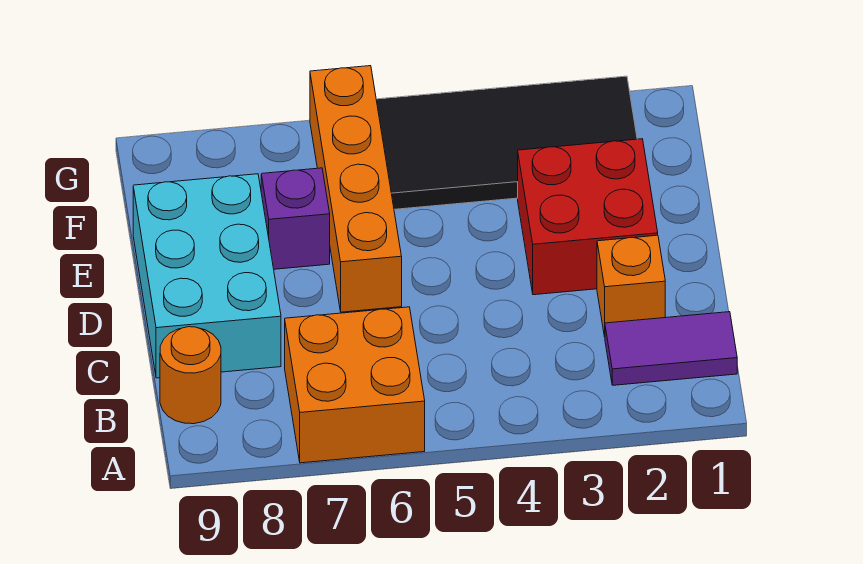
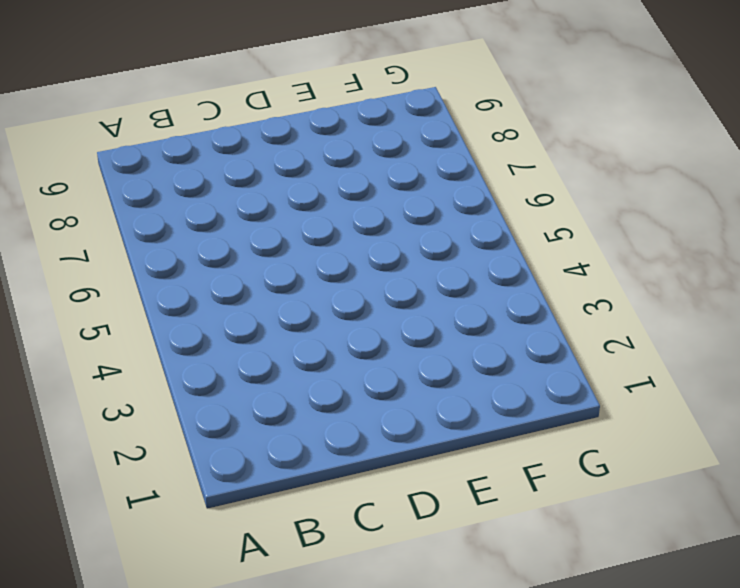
none -> orange brick A6:B7 level 1
none -> purple tile B1:B2 level 1

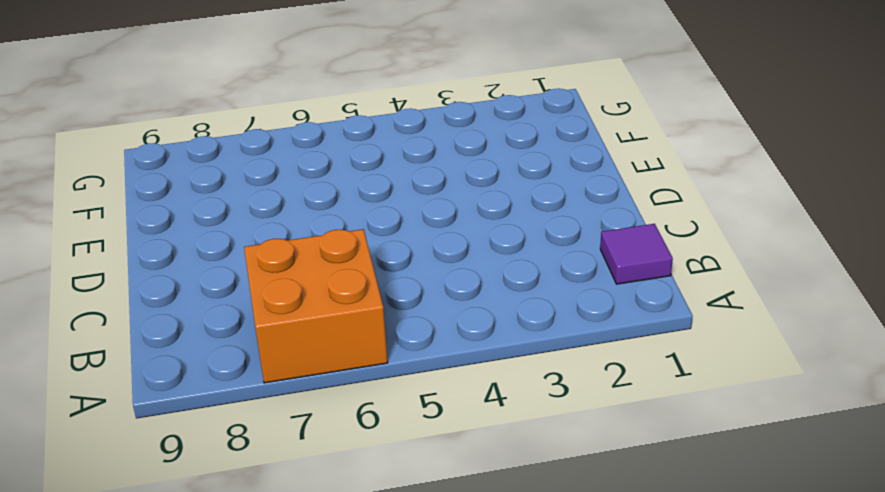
purple tile B1 level 1 -> purple tile B1:B2 level 1
none -> orange round brick B9 level 1
none -> orange brick C2 level 1

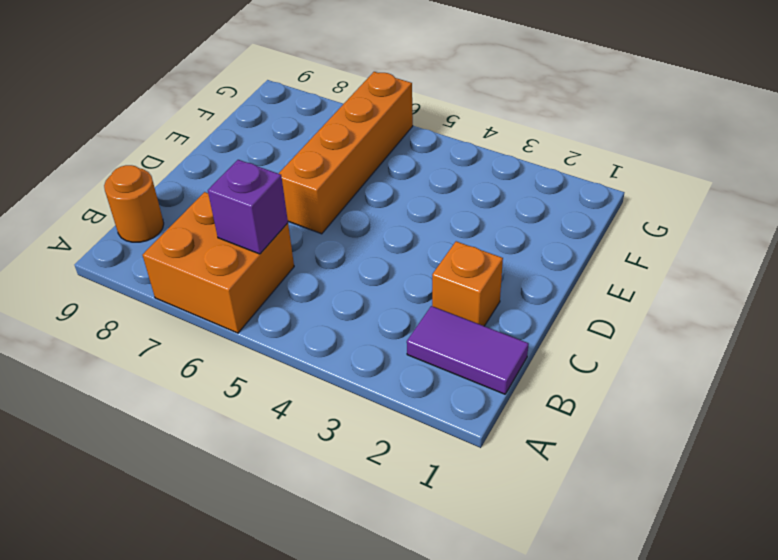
purple brick B6 level 2 -> purple brick E7 level 1
none -> cyan brick C8:E9 level 1
none -> red brick D2:E3 level 1

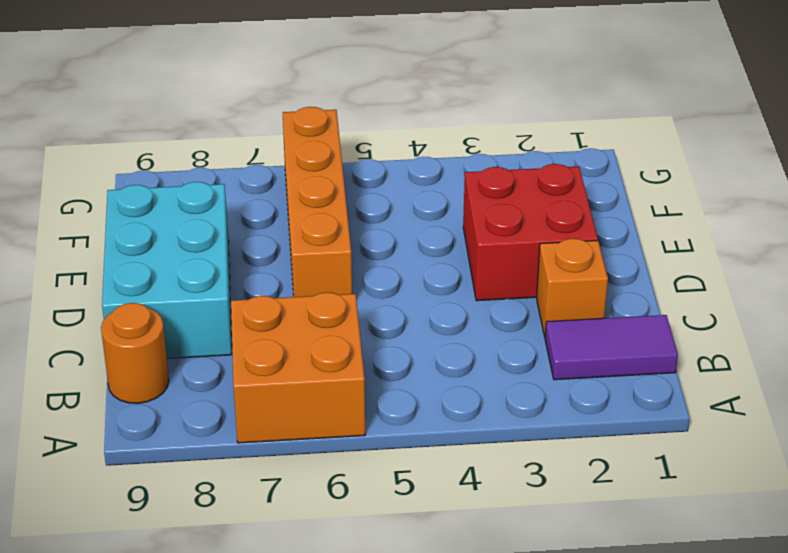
none -> purple brick E7 level 1
none -> black tile F2:G5 level 1

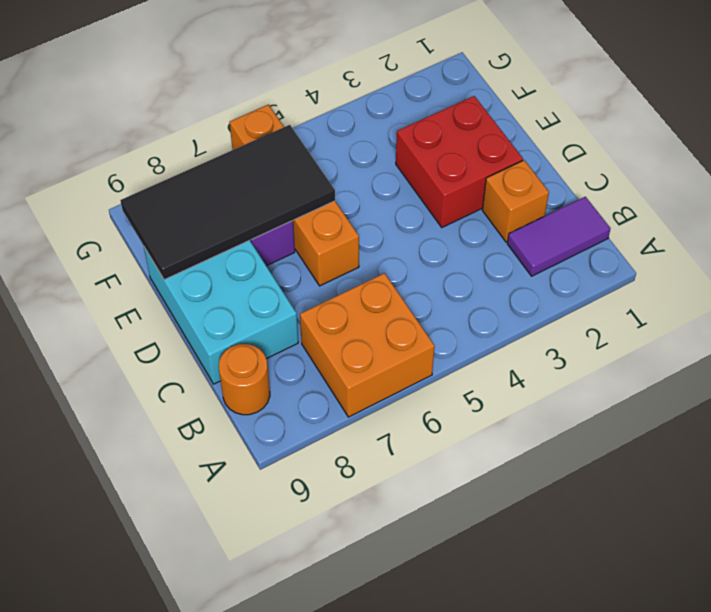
black tile E6:F9 level 2 -> black tile F2:G5 level 1

